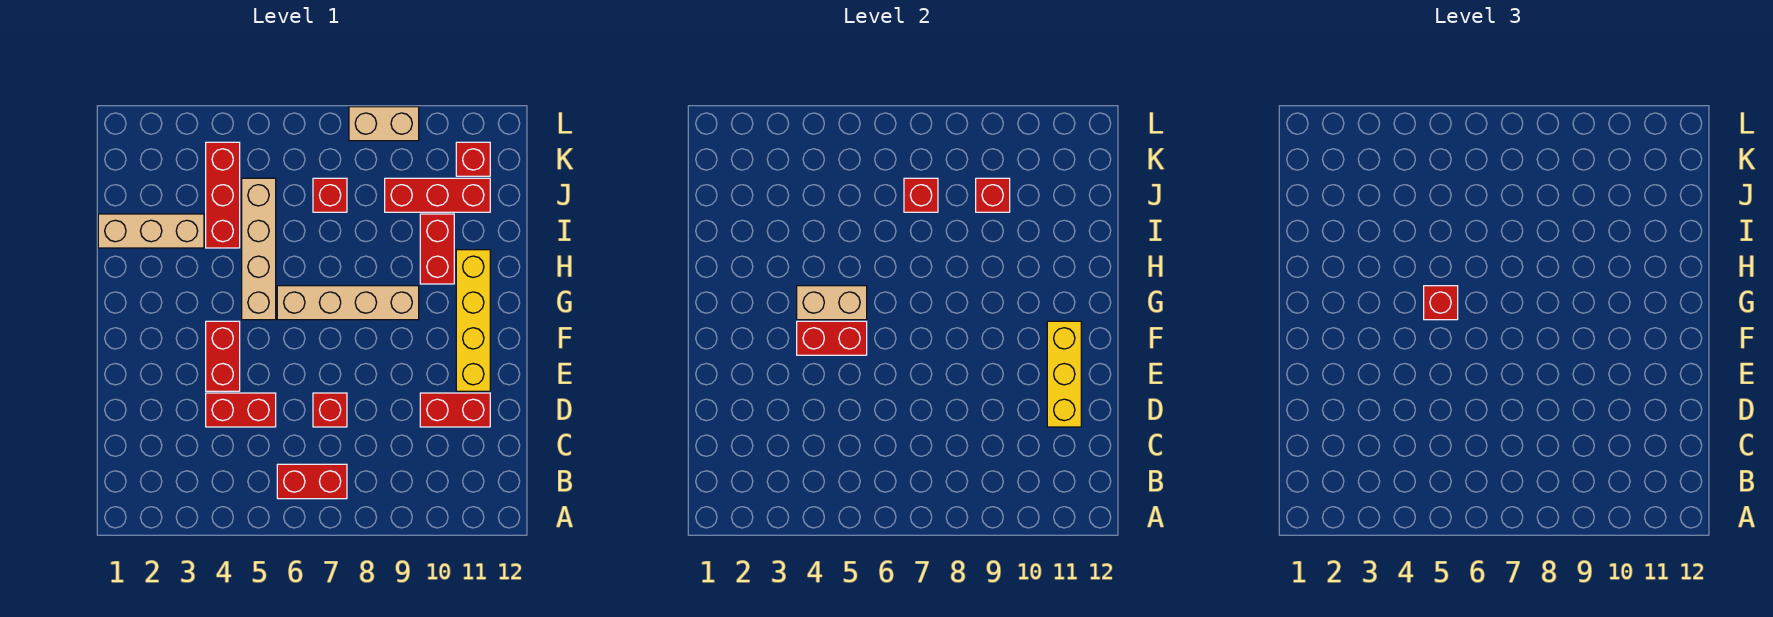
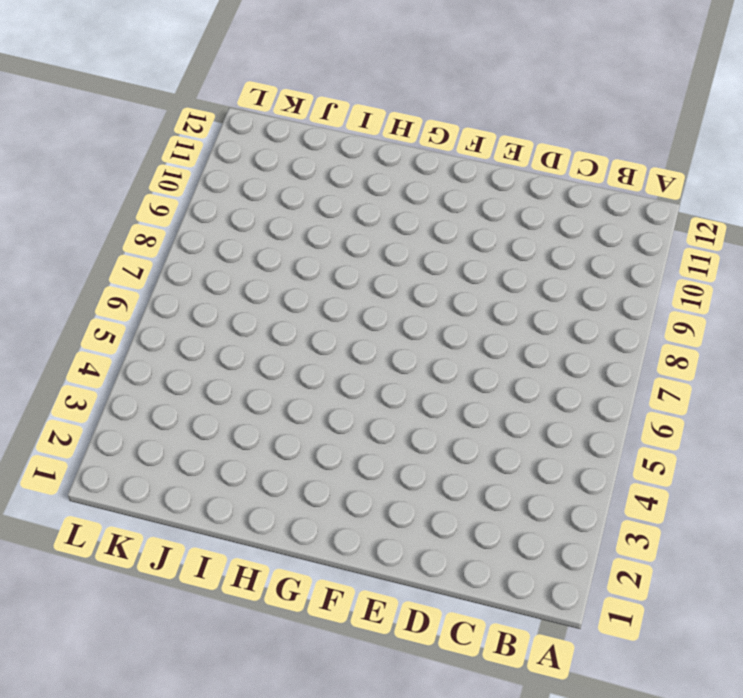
none -> red brick B6:B7 level 1
none -> red brick D4:D5 level 1
none -> red brick D7 level 1

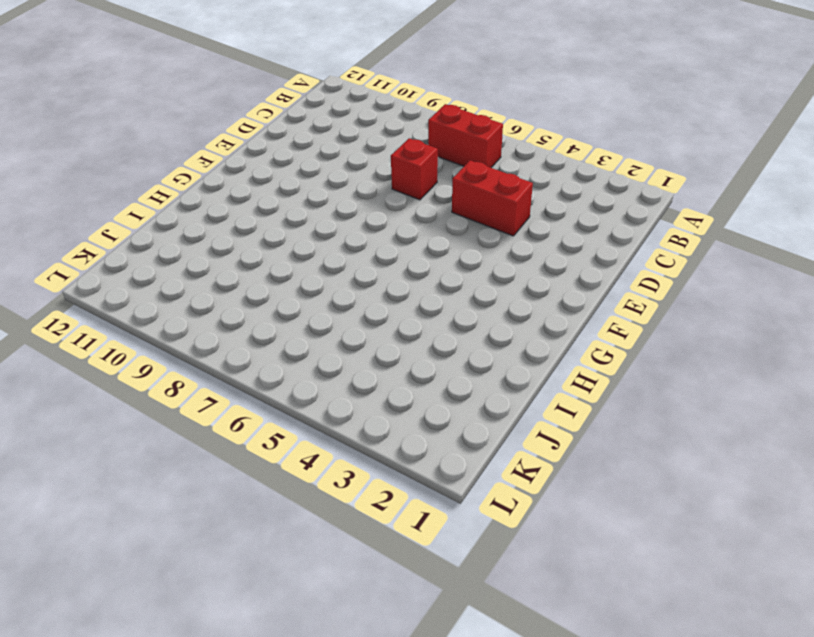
none -> red brick D10:D11 level 1
none -> red brick E4:F4 level 1
none -> yellow brick E11:H11 level 1

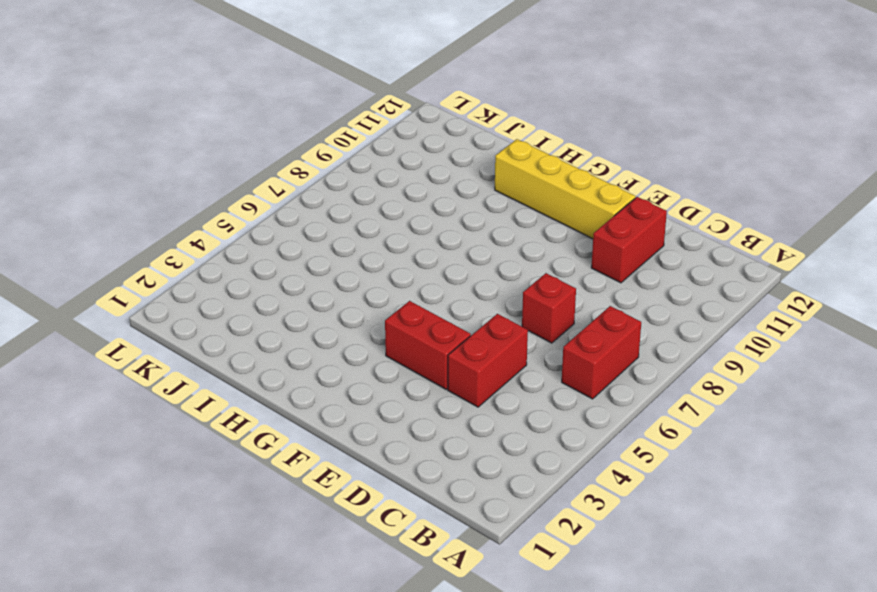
none -> tan brick G5:J5 level 1
none -> tan brick G6:G9 level 1
none -> red brick H10:I10 level 1

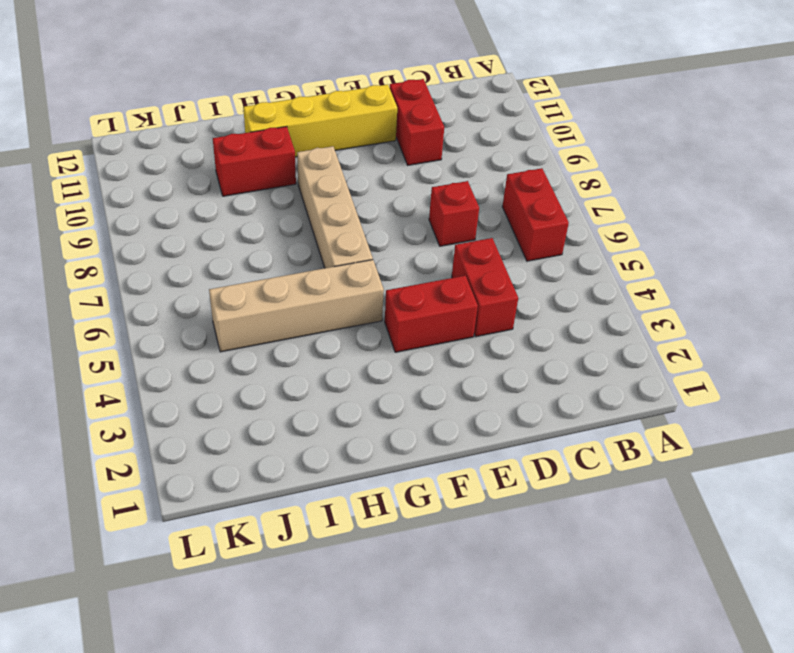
none -> tan brick I1:I3 level 1
none -> red brick I4:K4 level 1
none -> red brick J7 level 1

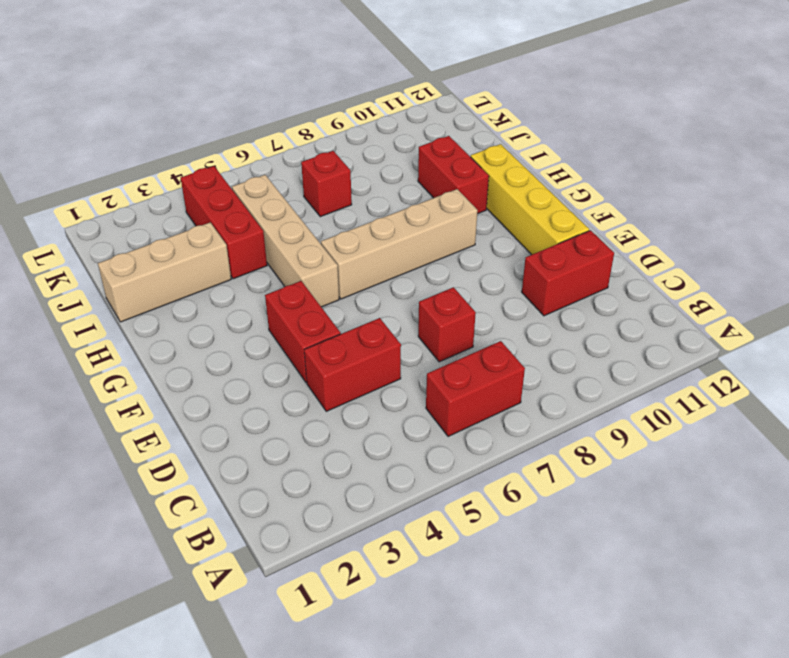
none -> red brick J9:J11 level 1
none -> red brick K11 level 1
none -> tan brick L8:L9 level 1

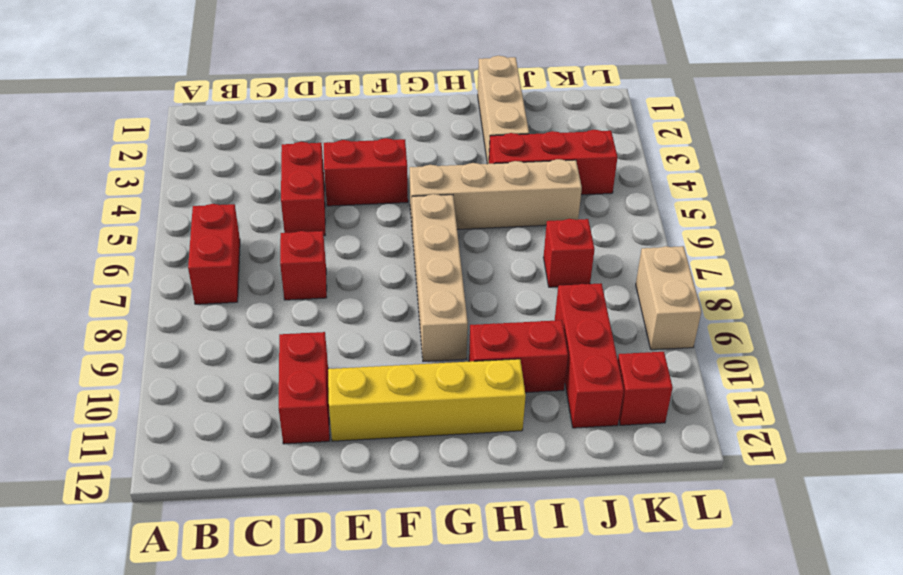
none -> yellow brick D11:F11 level 2
none -> red brick F4:F5 level 2
none -> tan brick G4:G5 level 2

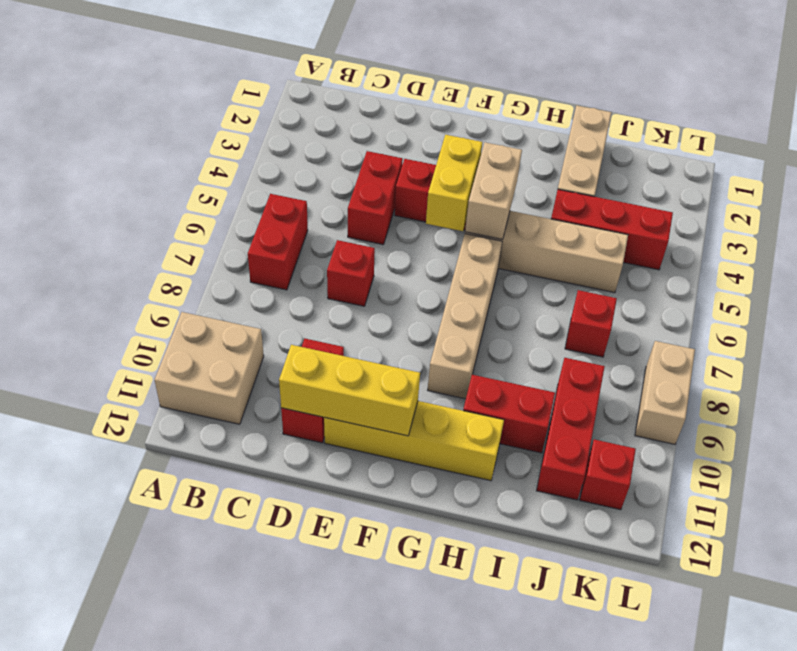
tan brick A10:B11 level 1 -> none
yellow brick F4:F5 level 2 -> red brick F4:F5 level 2
none -> red brick J7 level 2
none -> red brick J9 level 2
none -> red brick G5 level 3

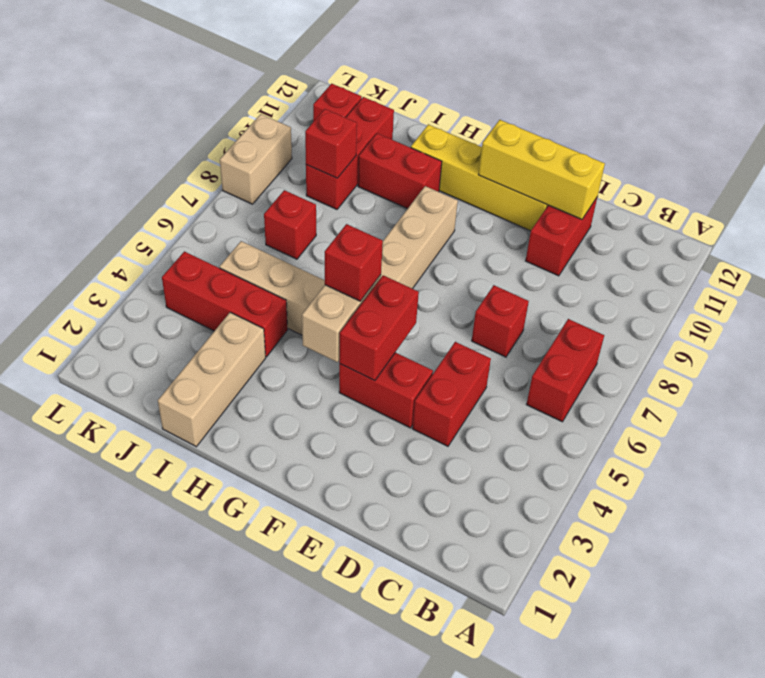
none -> red brick J7 level 2

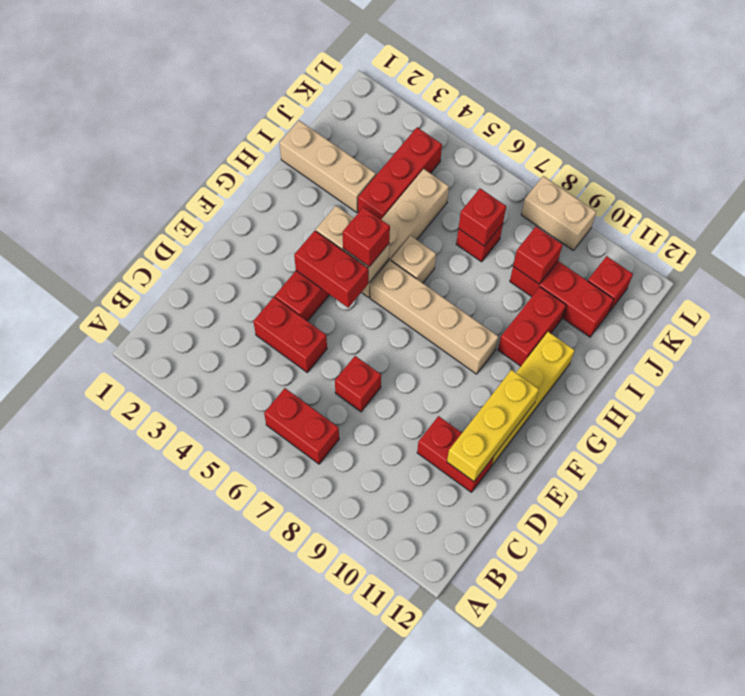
tan brick H6 level 1 -> none

